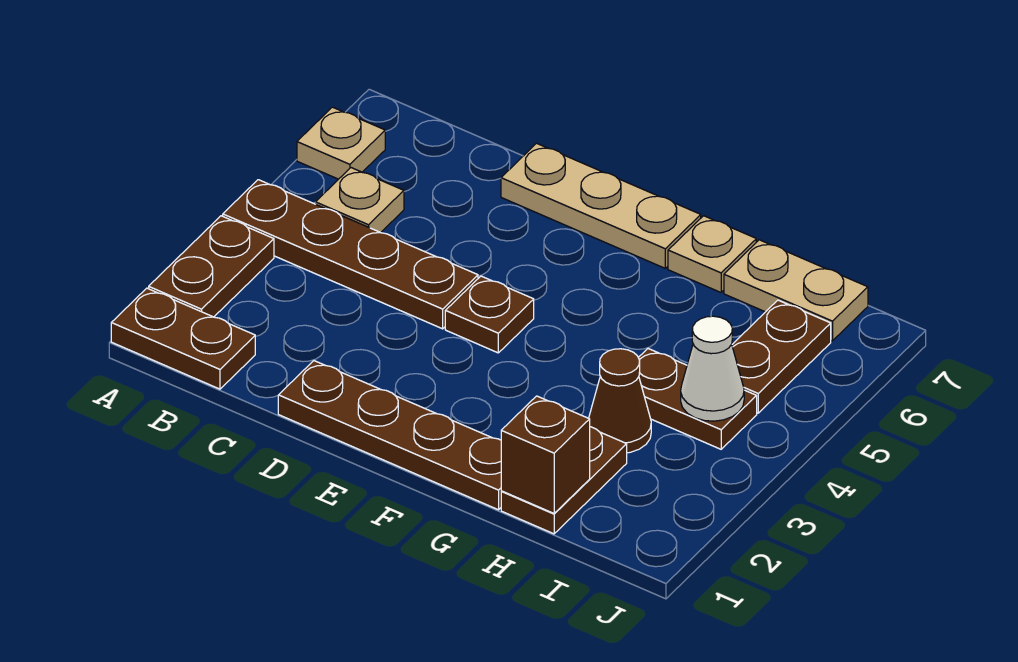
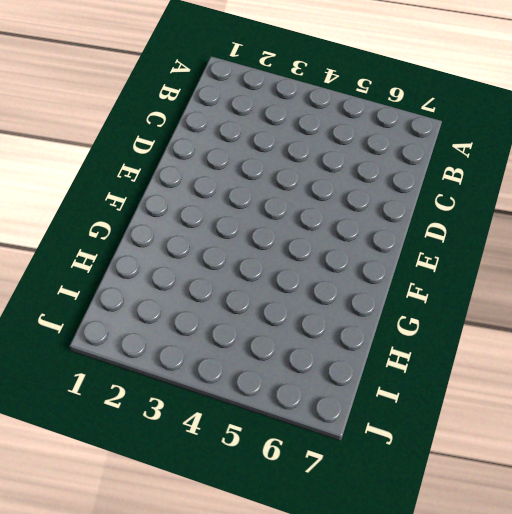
none -> brown plate A1:B1 level 1
none -> brown plate A2:A3 level 1
none -> brown plate A4:D4 level 1

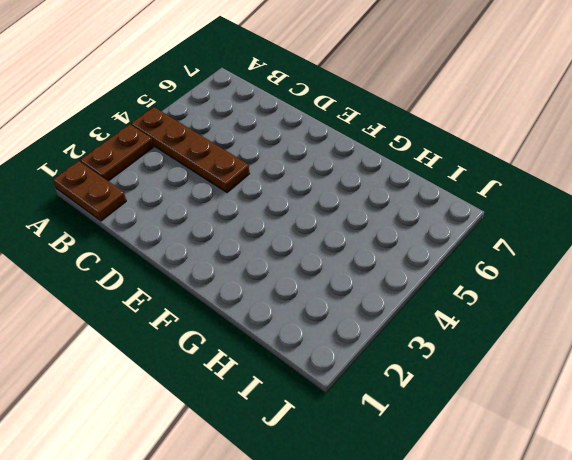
none -> tan plate A6 level 1
none -> tan plate B5 level 1
none -> brown plate D1:G1 level 1

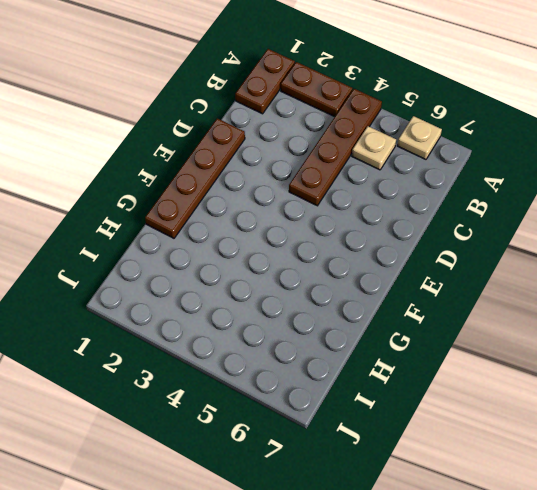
none -> tan plate D7:F7 level 1
none -> brown plate E4 level 1
none -> tan plate G7 level 1

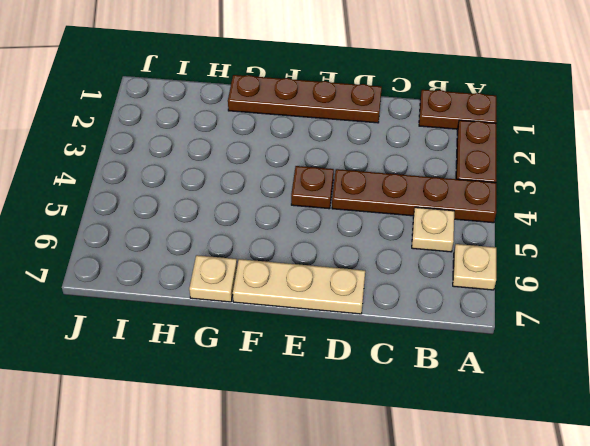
none -> brown plate H1:H2 level 1
none -> brown cone H3 level 1
none -> brown plate H4:I4 level 1

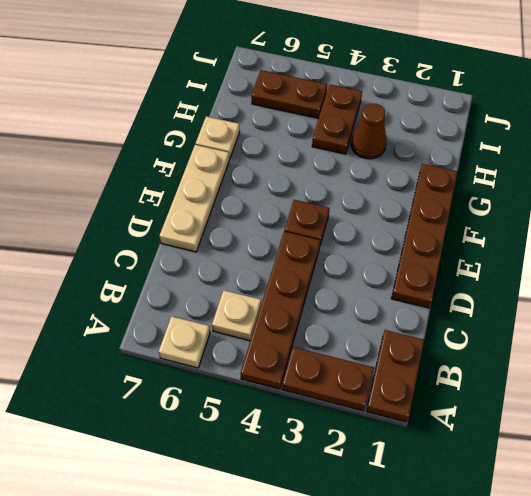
none -> brown plate H1:H2 level 1
none -> tan plate H7:I7 level 1
none -> brown brick H1 level 2

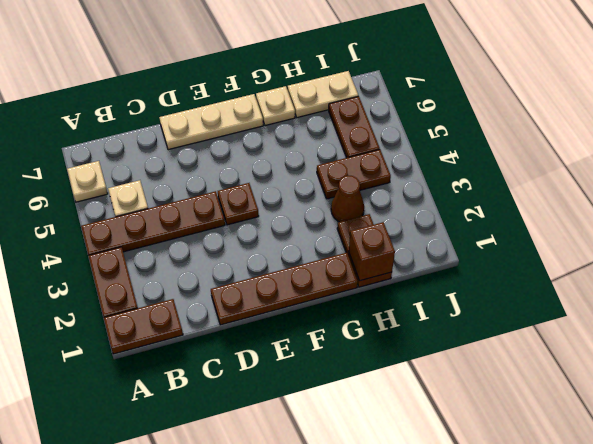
none -> white cone I4 level 2

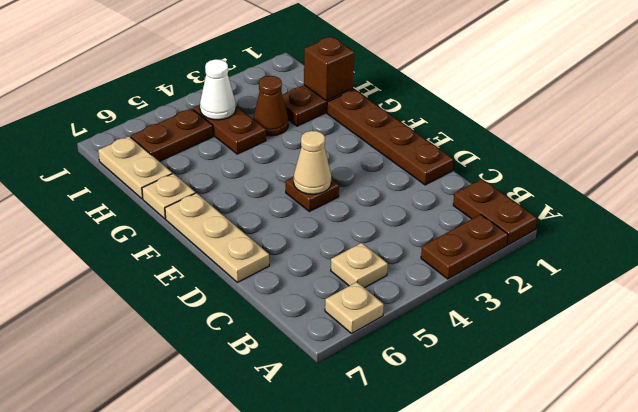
tan cone E4 level 2 -> none
none -> brown plate A4:D4 level 1

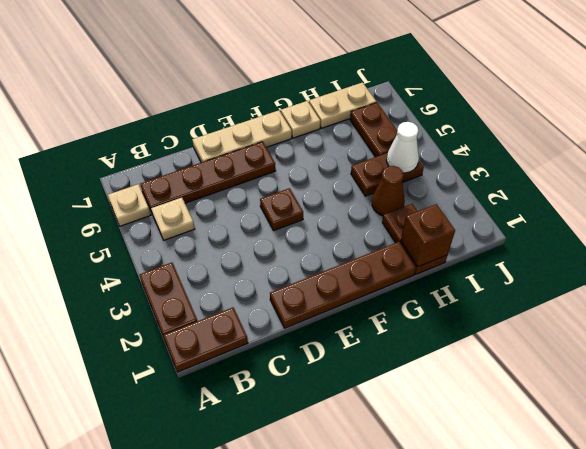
brown plate B6:E6 level 1 -> brown plate A4:D4 level 1

